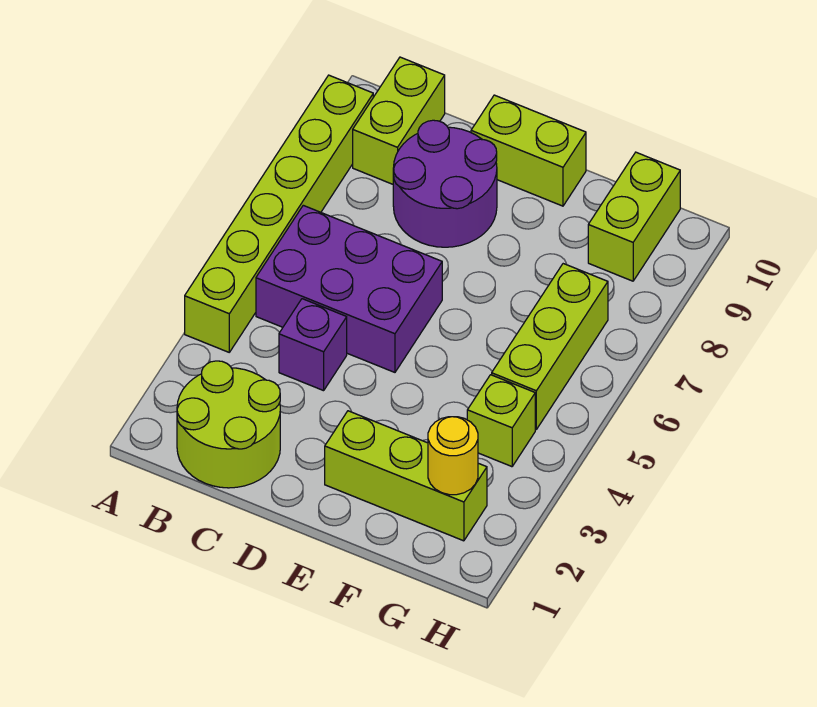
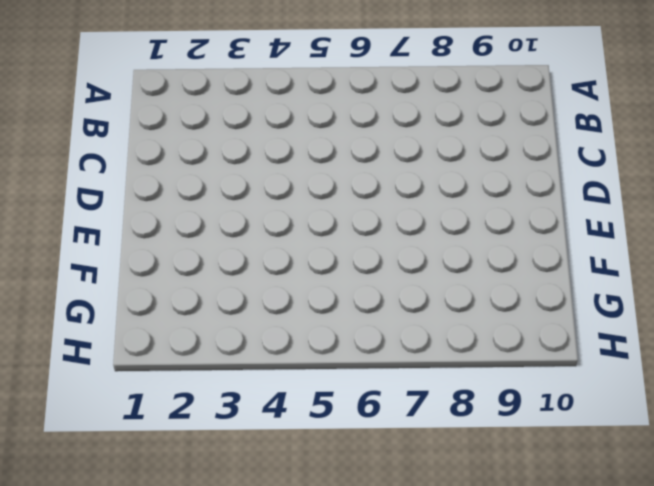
none -> lime brick A4:A9 level 1
none -> lime round brick B1:C2 level 1
none -> purple brick B5:D6 level 1

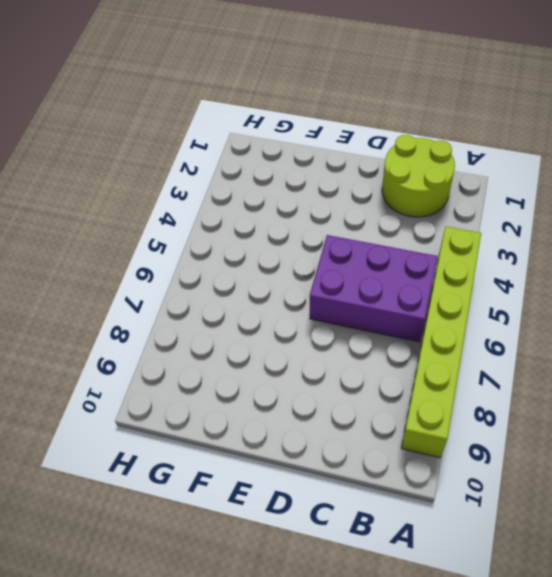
none -> lime brick B9:B10 level 1
none -> purple brick C4 level 1
none -> purple round brick C8:D9 level 1

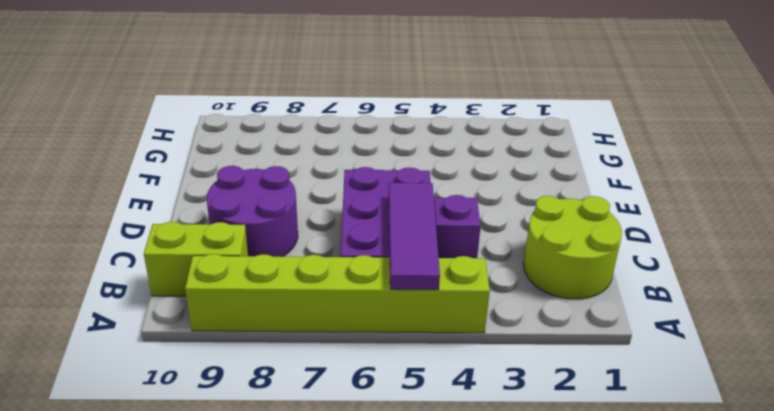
purple tile A5:C5 level 2 -> none
none -> lime brick D10:E10 level 1
none -> lime brick E2:G2 level 1
none -> lime brick G4 level 1

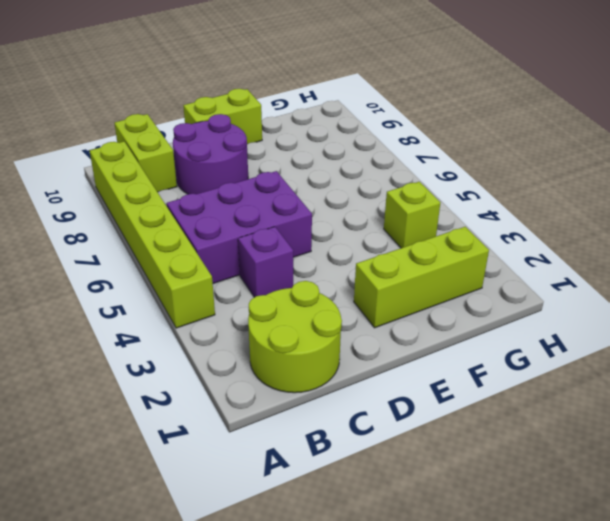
none -> lime brick G5:G7 level 1
none -> lime brick G9:G10 level 1
none -> yellow round brick G2 level 2

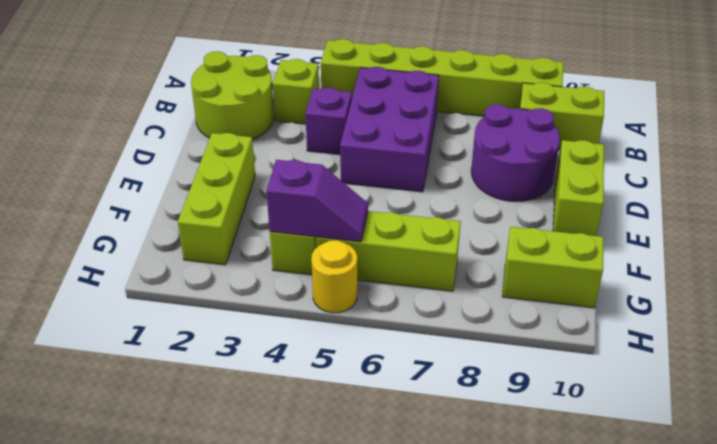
lime brick B3 level 1 -> none
purple slope G4:G5 level 2 top 4 -> none
yellow round brick H5 level 1 -> yellow round brick G2 level 2

